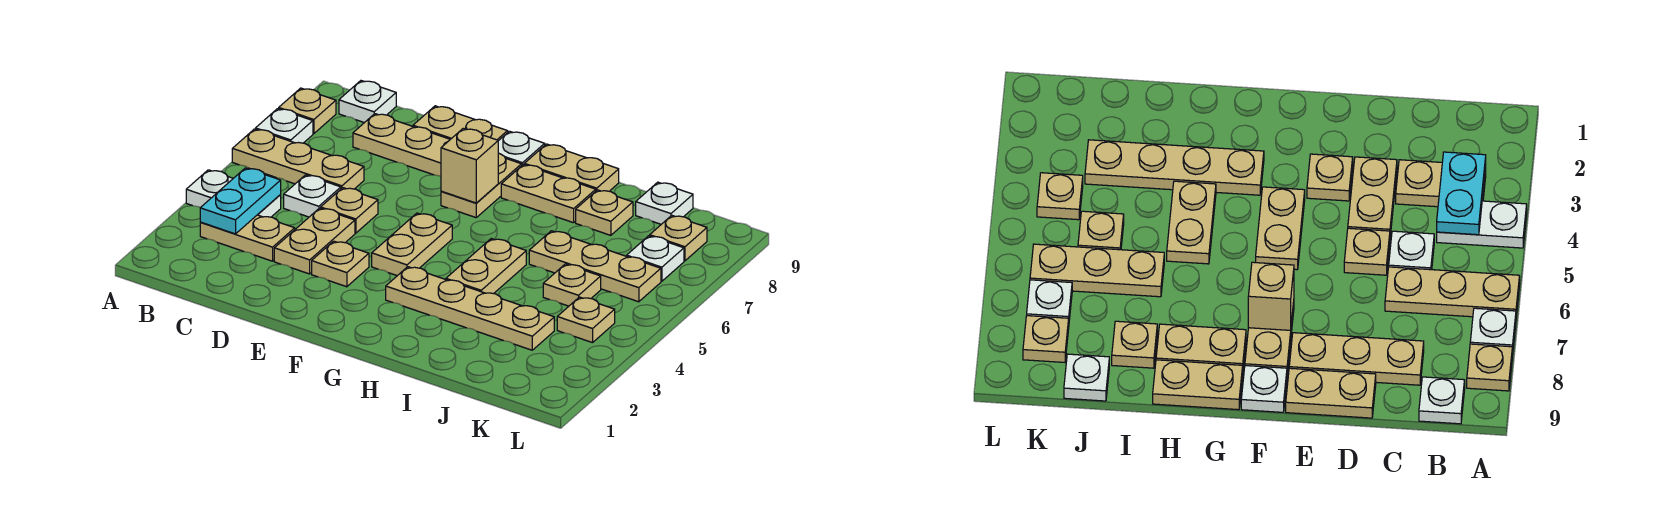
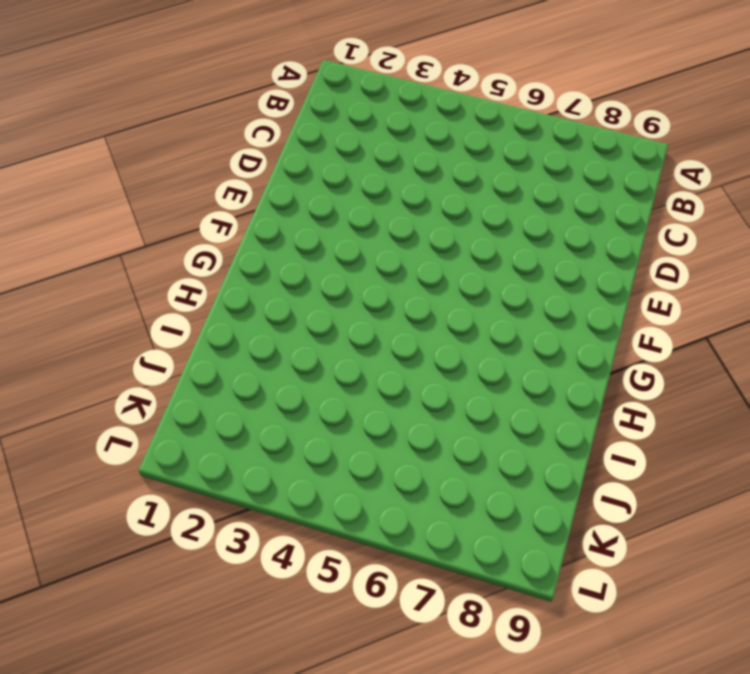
none -> white plate A4:B4 level 1
none -> tan plate A6:C6 level 1
none -> white plate A7 level 1

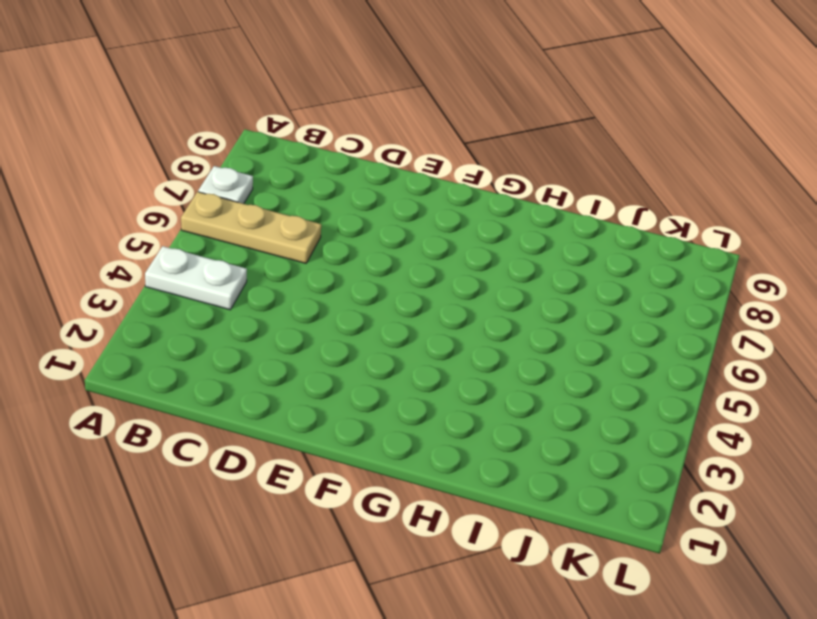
none -> tan plate A8 level 1
none -> tan plate B3:C3 level 1
none -> white plate B9 level 1

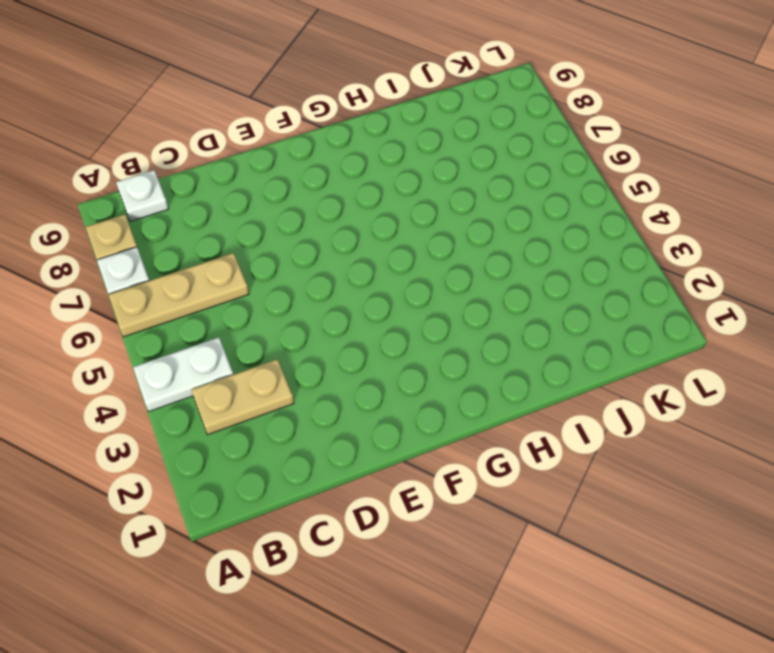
none -> white plate C5 level 1
none -> tan plate C8:E8 level 1
none -> tan plate D3:D4 level 1

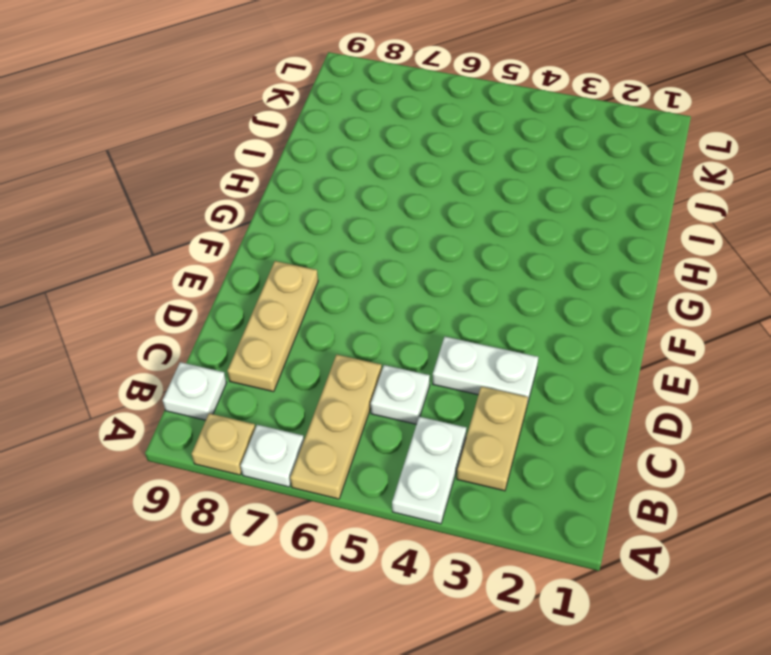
white plate D3:D4 level 1 -> tan plate D3:D4 level 1
none -> tan plate D5 level 1
none -> tan plate D9:E9 level 1
none -> tan plate E3 level 1

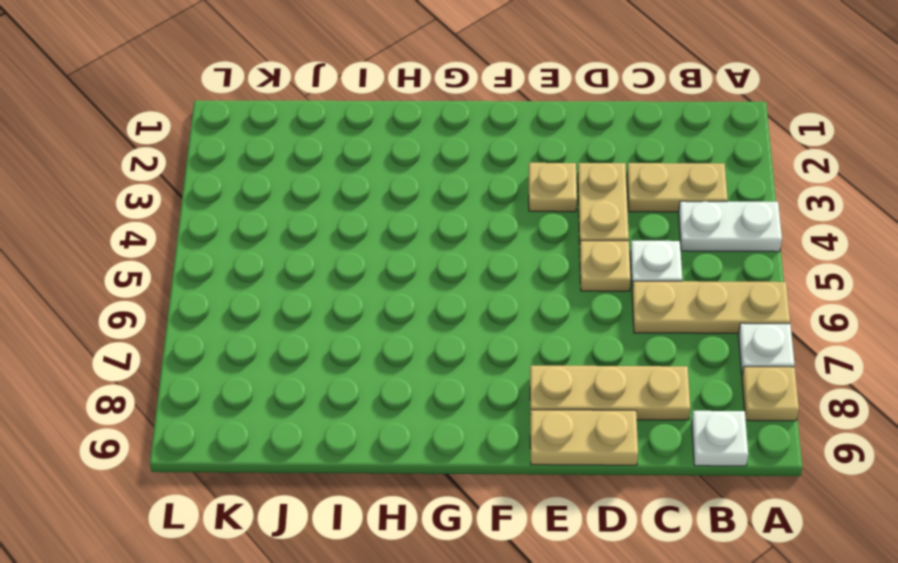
none -> tan plate F4:F5 level 1
none -> tan plate F7:F8 level 1
none -> white plate F9 level 1

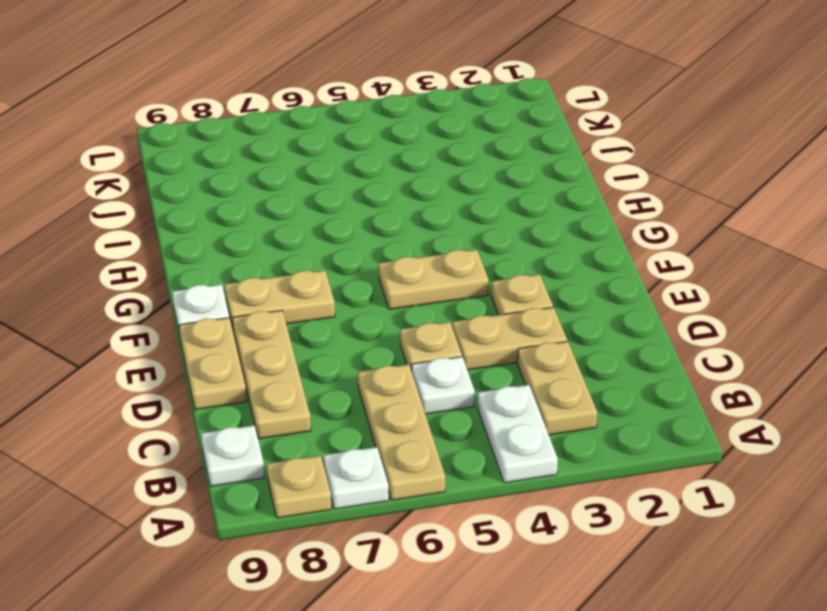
none -> tan plate G3:J3 level 1
none -> tan plate G8:H8 level 1
none -> tan plate G9:H9 level 1

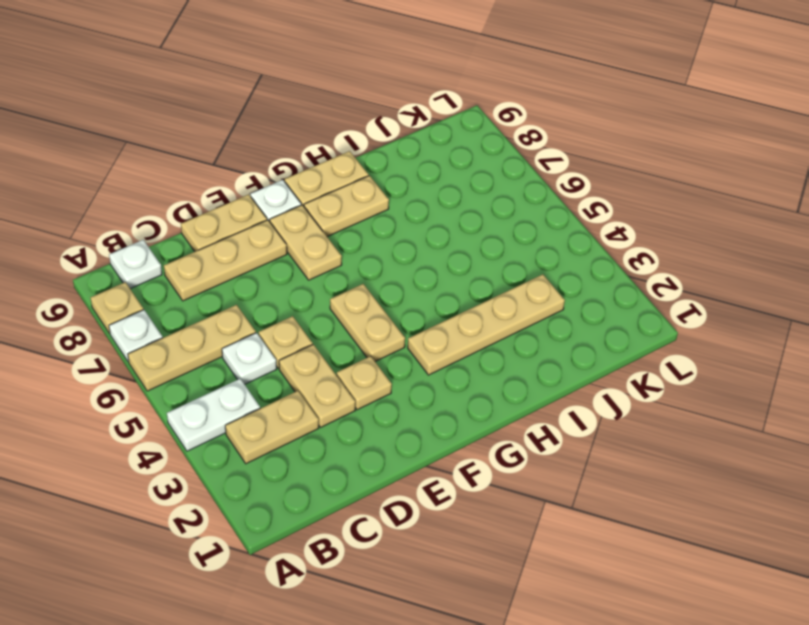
none -> tan plate H4:H5 level 1
none -> tan plate I6:K6 level 1
none -> tan plate I8 level 1

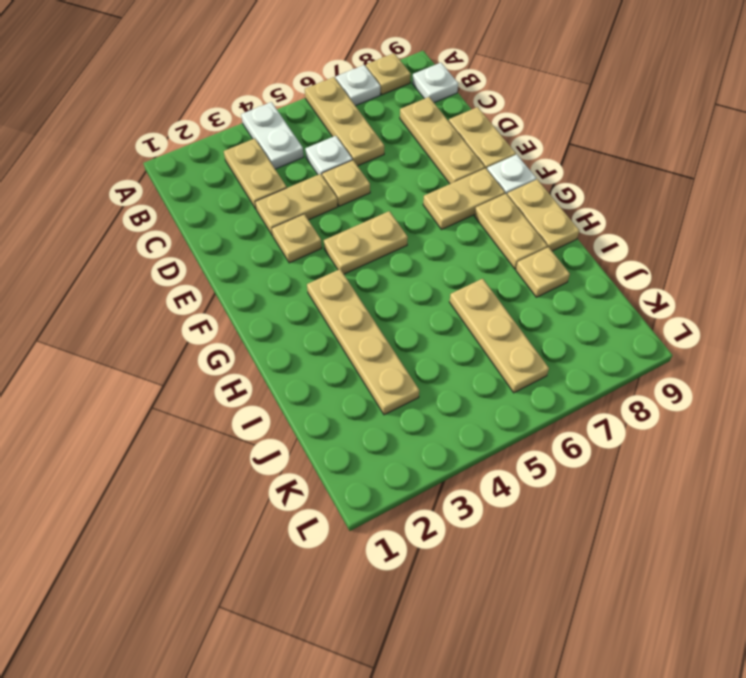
none -> tan plate H4:H5 level 1
none -> tan plate J5 level 1
none -> white plate J9 level 1

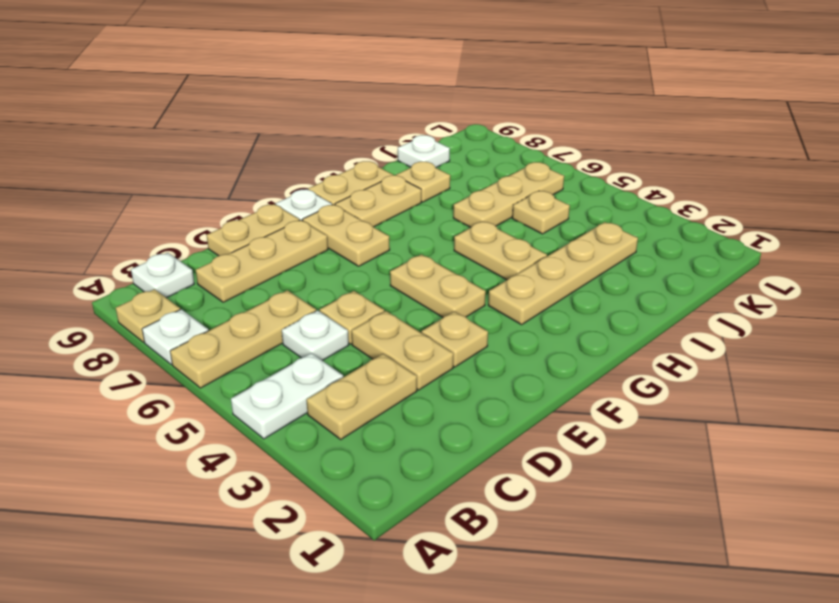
none -> tan plate K4 level 1
none -> white plate K7 level 1
none -> tan plate K8 level 1

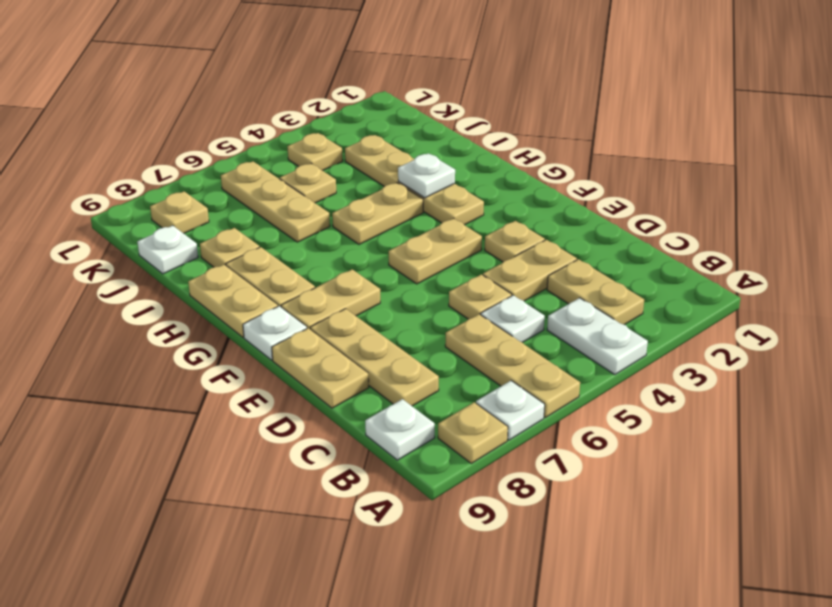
white plate H3 level 2 -> white plate K7 level 1
none -> cyan plate B3:B4 level 2
none -> tan brick F7 level 2

